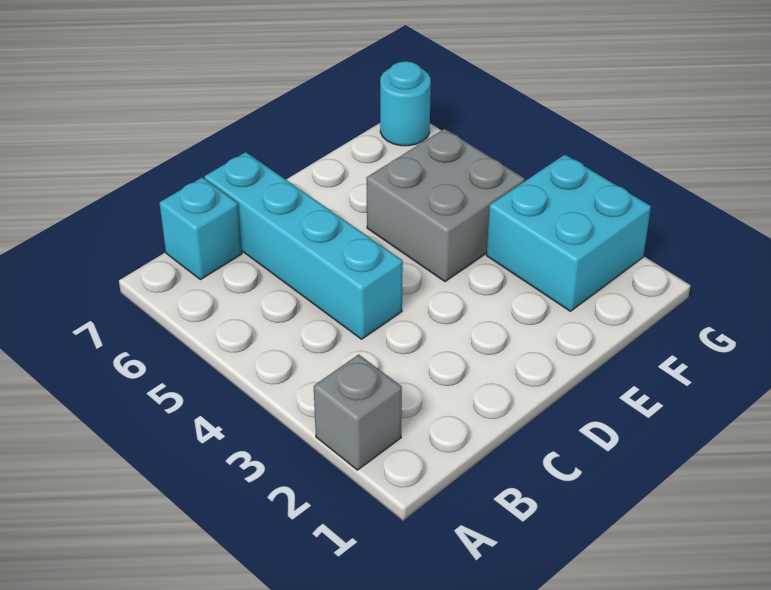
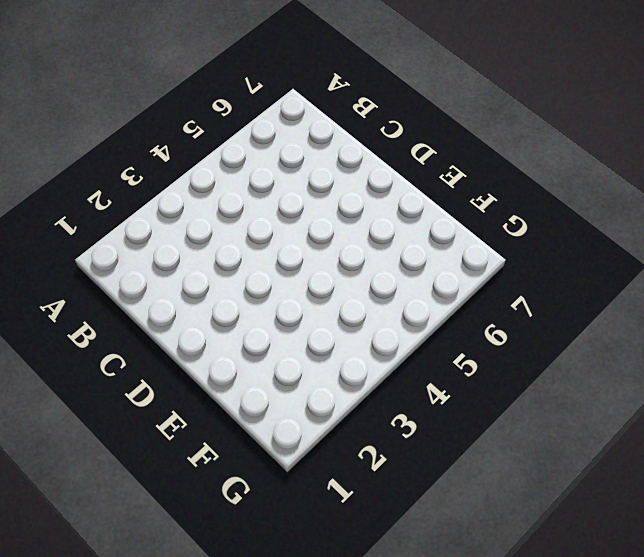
none -> grey brick A2 level 1
none -> cyan brick B7 level 1

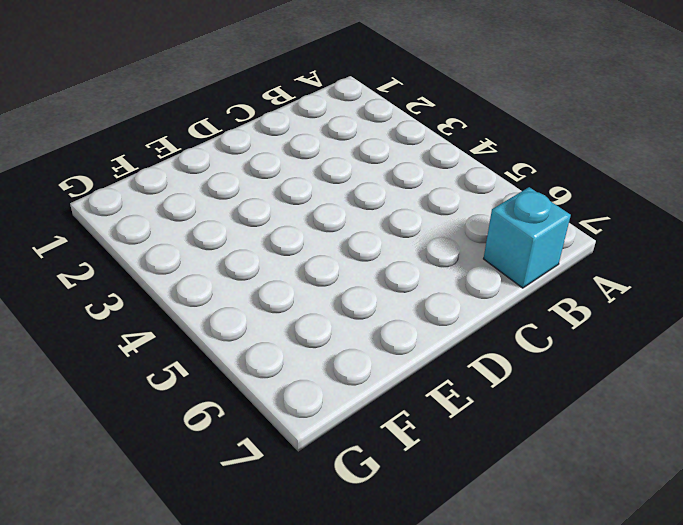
none -> grey brick A2 level 1
none -> cyan brick C4:C7 level 1

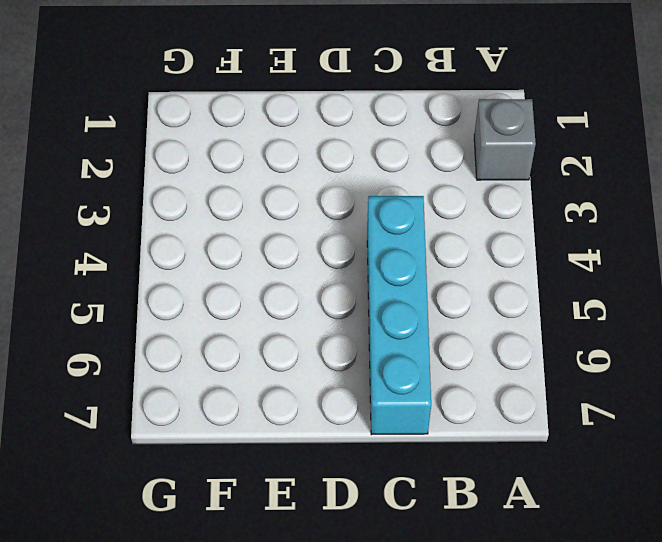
none -> cyan brick B7 level 1
none -> grey brick E4:F5 level 1

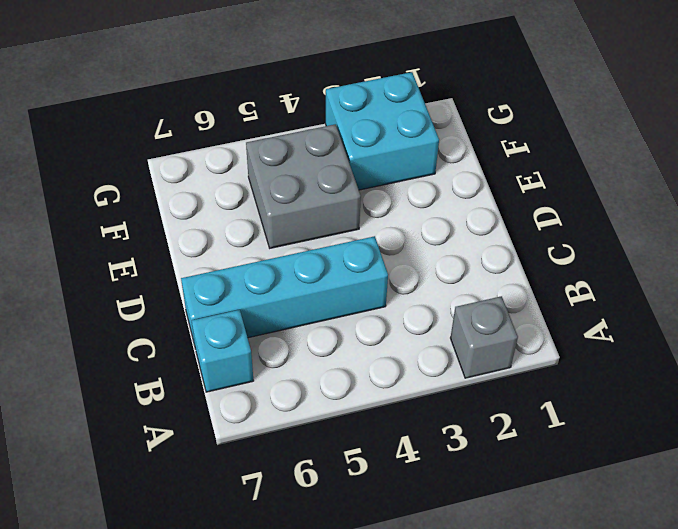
none -> cyan round brick G7 level 1

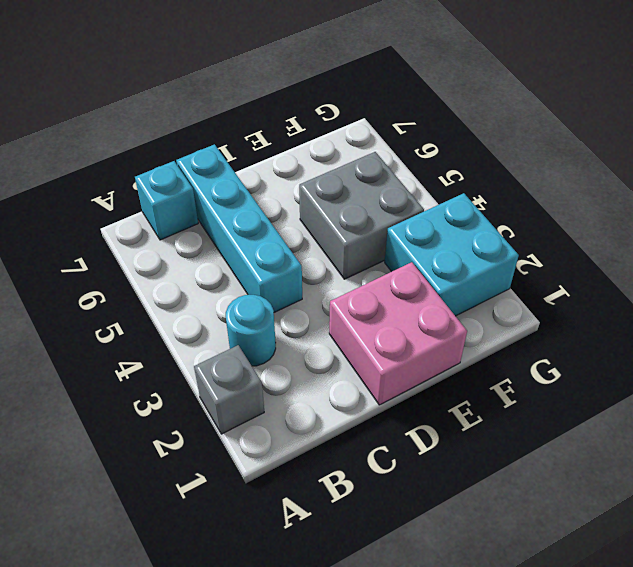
cyan round brick B3 level 1 -> cyan round brick G7 level 1
pink brick D1:E2 level 1 -> none

